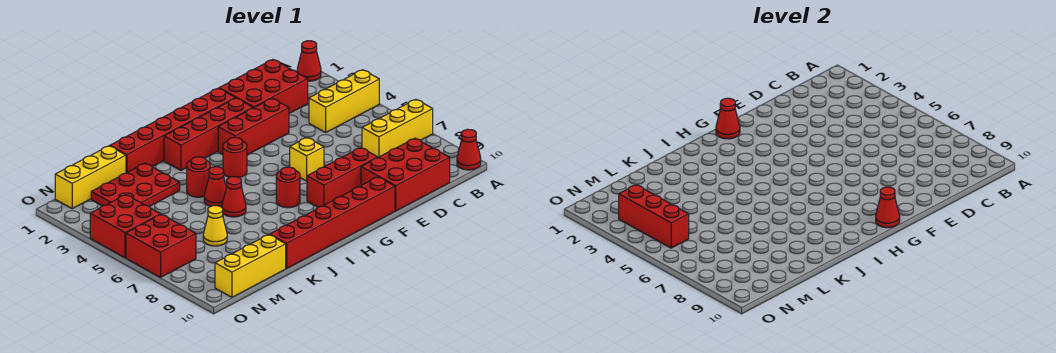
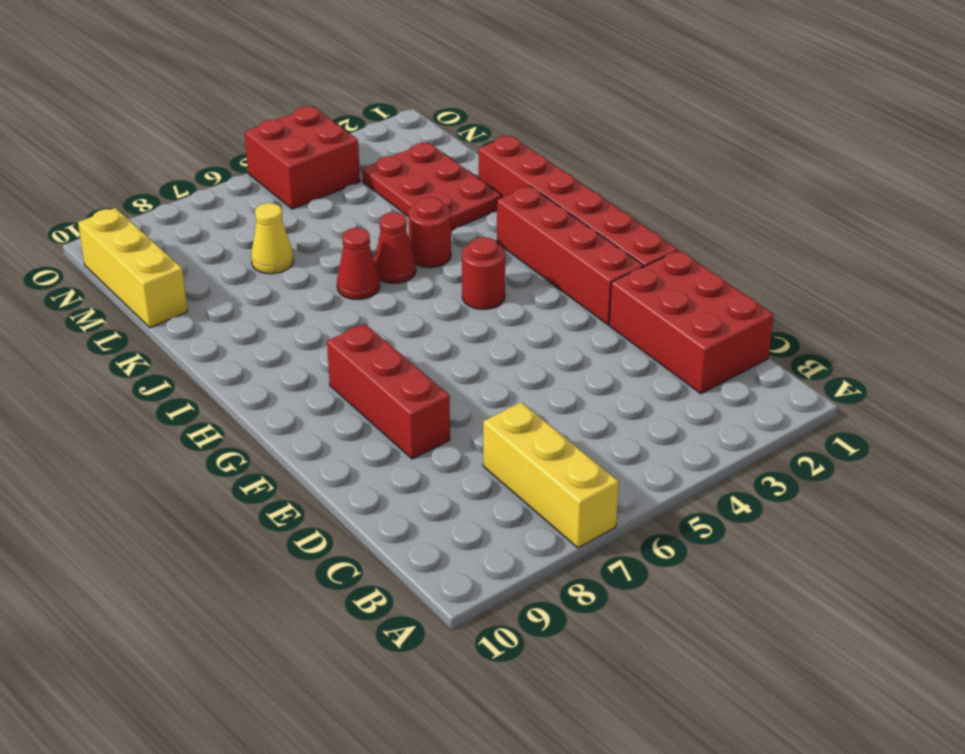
none -> red cone A1 level 1
none -> yellow brick A4:C4 level 1
none -> red cone A10 level 1

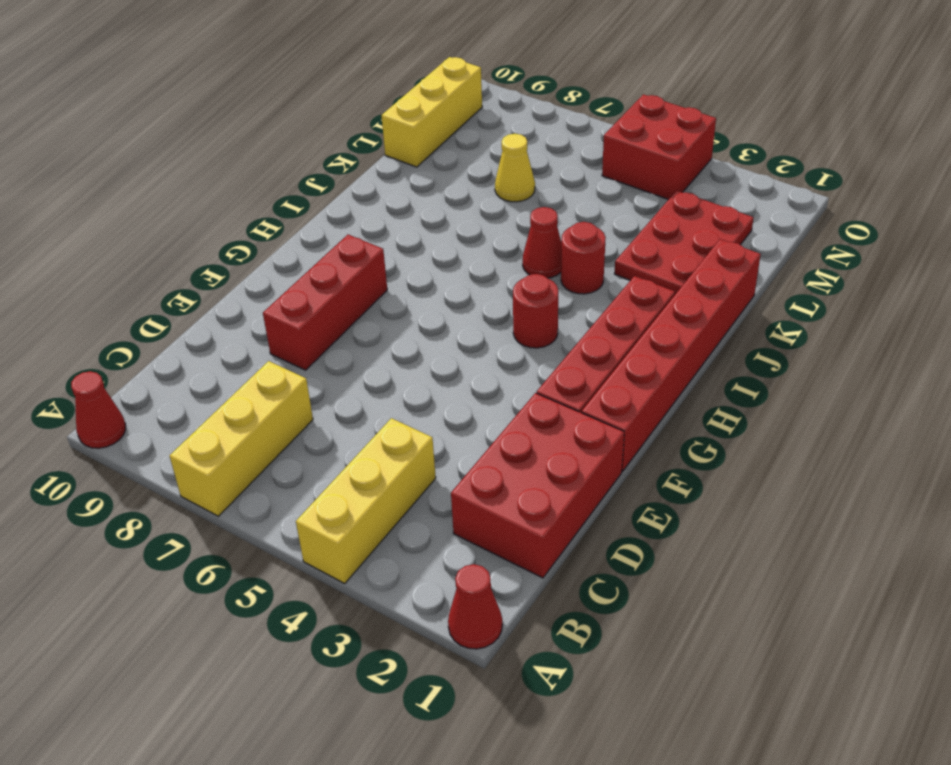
none -> red brick C9:E10 level 1
none -> red brick E3:G3 level 1
none -> yellow brick F6 level 1

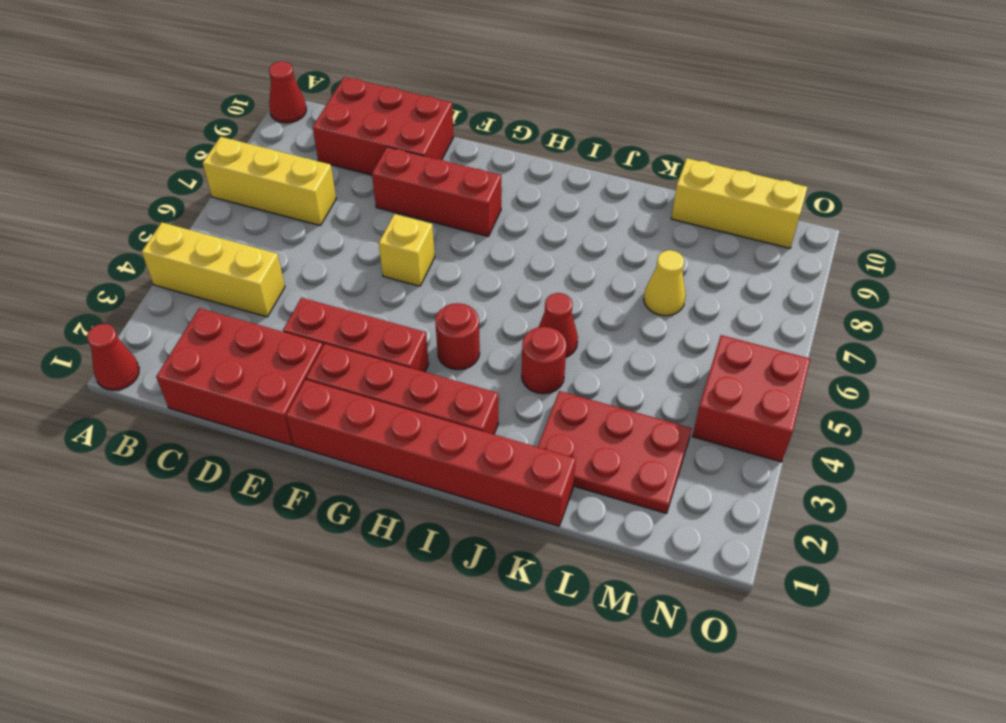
none -> red brick F10:K10 level 1
none -> red round brick H7 level 1
none -> red cone J6 level 1

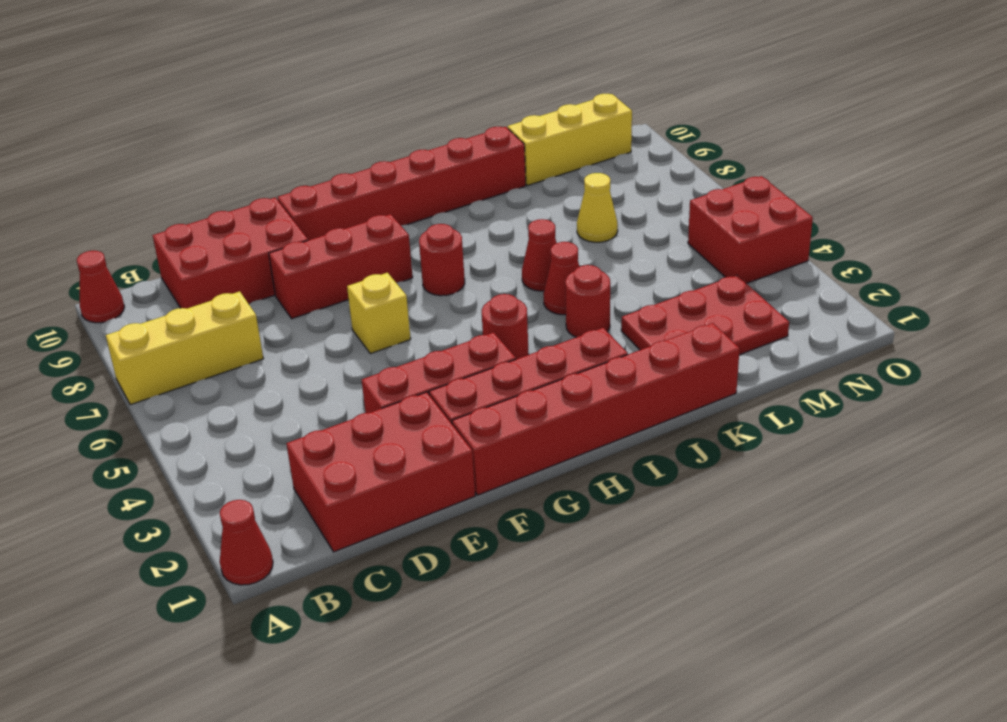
none -> yellow brick A4:C4 level 1
none -> yellow brick L1:N1 level 1
none -> red brick N6:O7 level 1

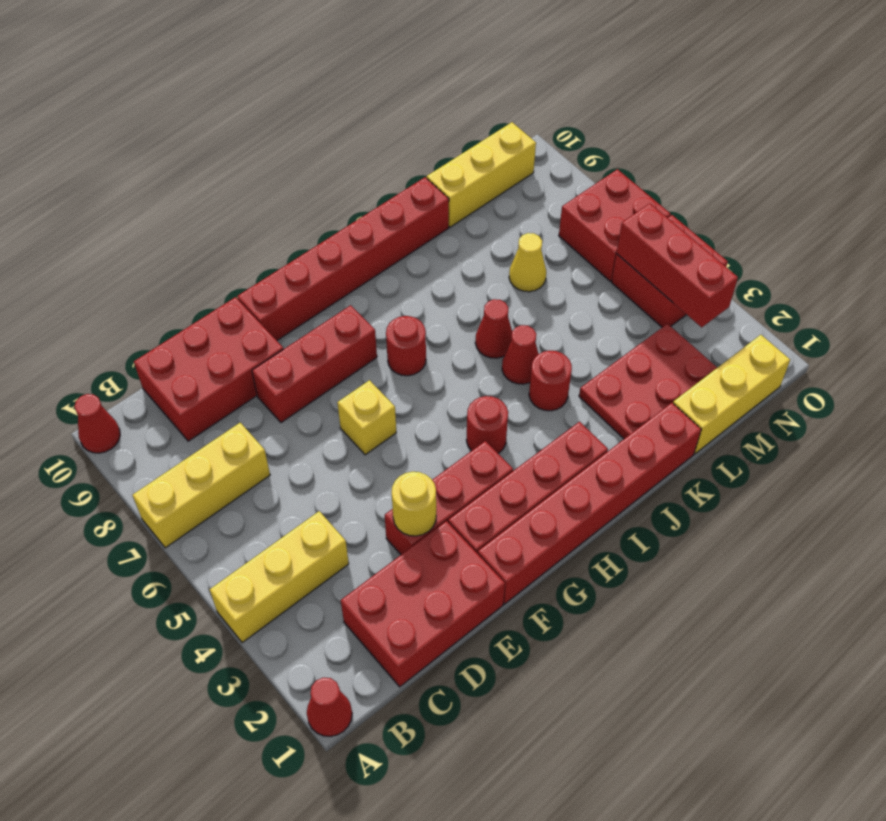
yellow round brick E3 level 2 -> none
none -> red cone G1 level 2
none -> red cone G10 level 2

